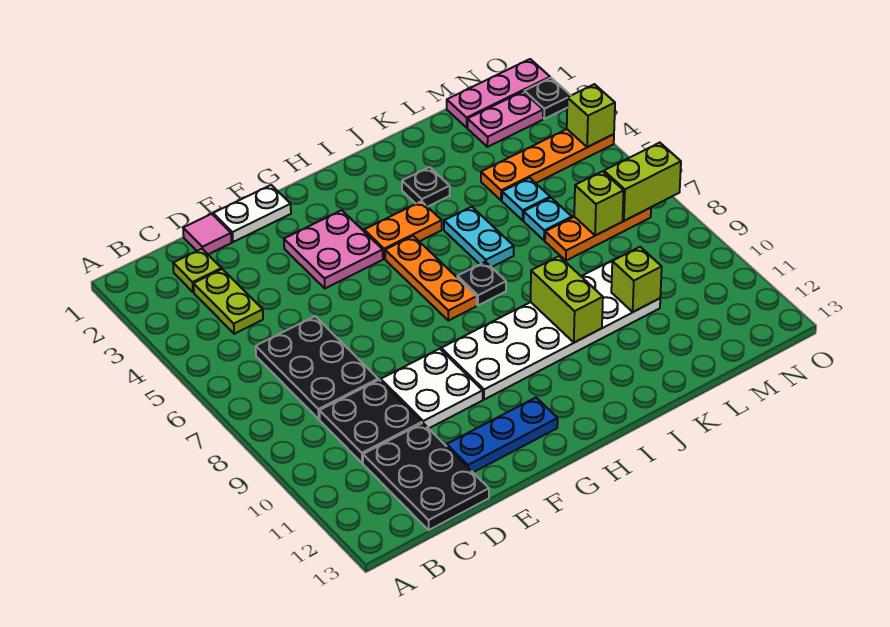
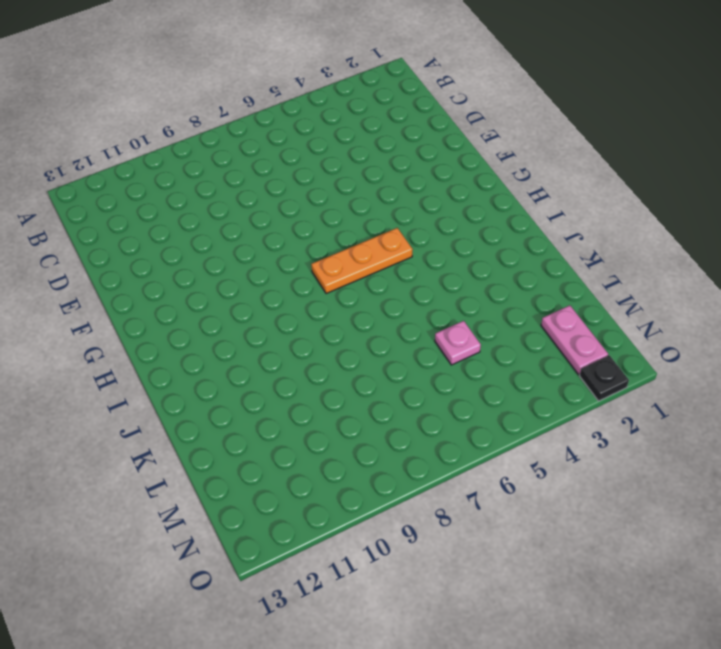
pink plate L5 level 1 -> cyan plate L5 level 1
none -> lime plate C2 level 1
none -> lime plate C3:C4 level 1
none -> black plate C6:D8 level 1

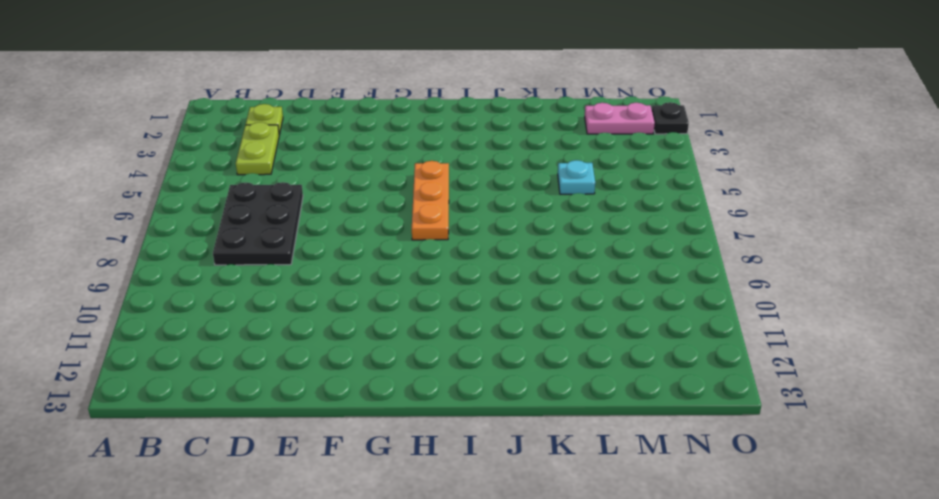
none -> black plate C9:D10 level 1
none -> black plate C11:D13 level 1
none -> pink tile D1 level 1

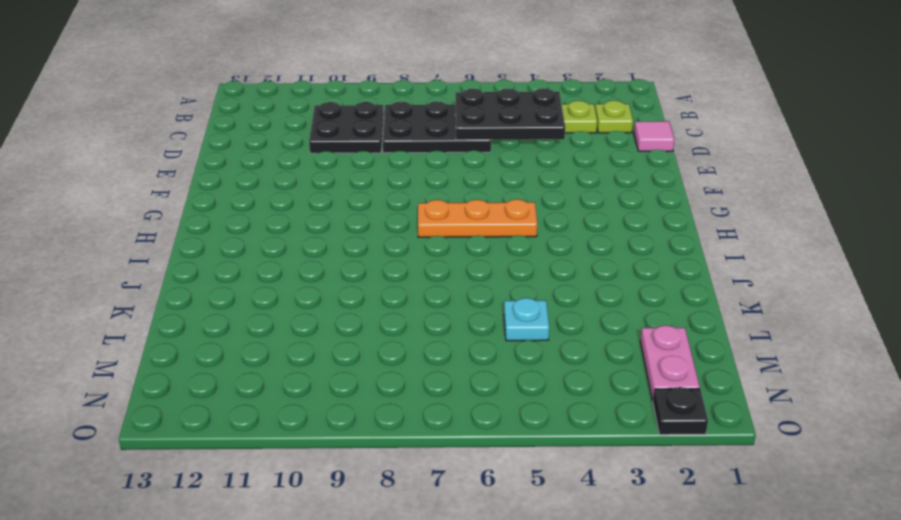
black plate C4:D6 level 2 -> black plate C11:D13 level 1
none -> white plate E1:F1 level 1
none -> white plate E9:F10 level 1
none -> blue plate E12:G12 level 1

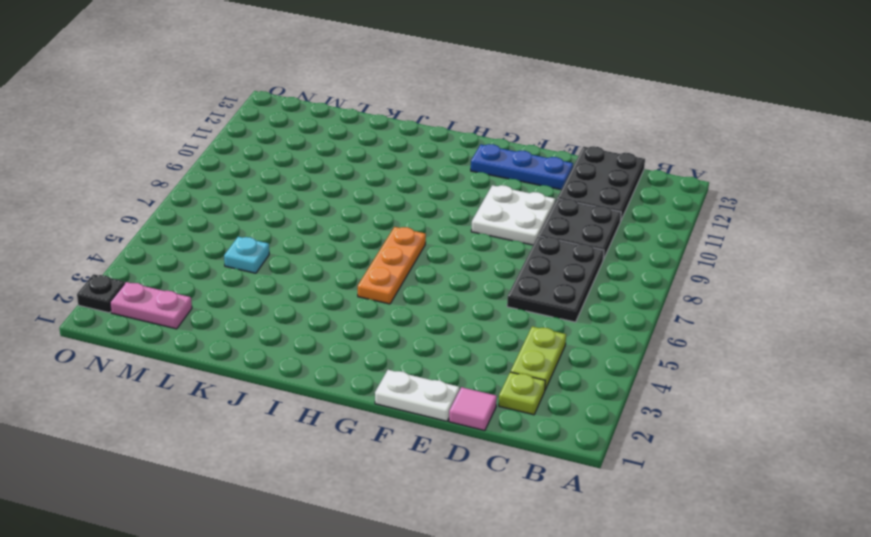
none -> pink plate F3:G4 level 1
none -> white plate G9:L10 level 1
none -> orange plate H4:I4 level 1

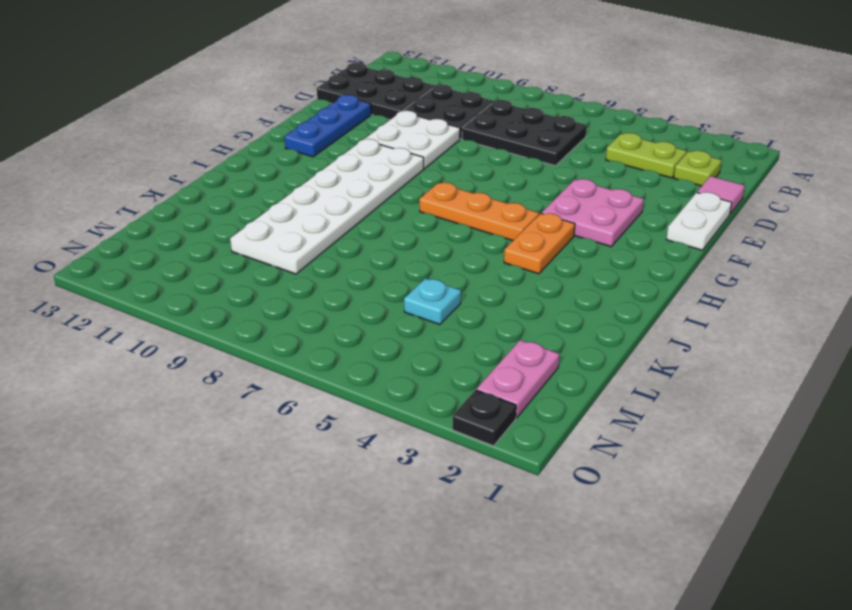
none -> black plate I7 level 1
none -> black plate J3 level 1
none -> cyan plate J5:J6 level 1

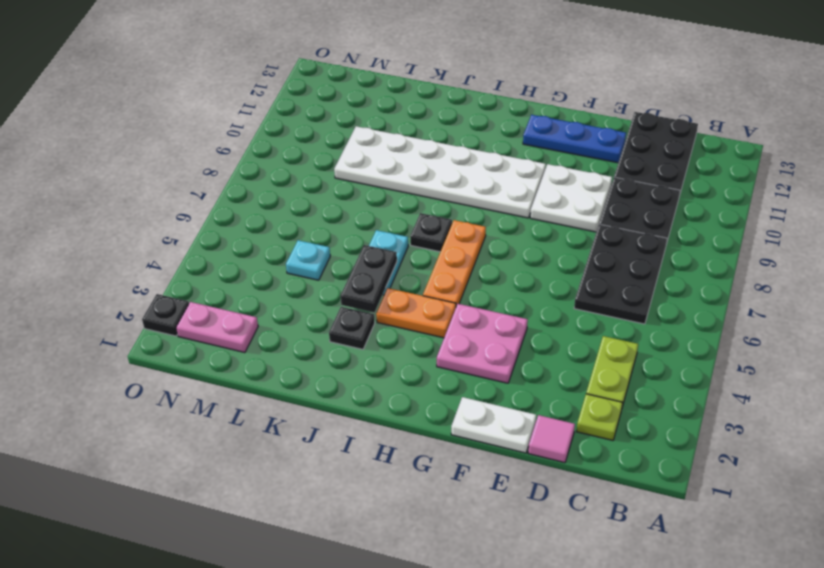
black plate J4:J5 level 2 -> none
none -> orange plate L4:O4 level 1
none -> cyan plate L6 level 1
none -> orange plate L7:N7 level 1

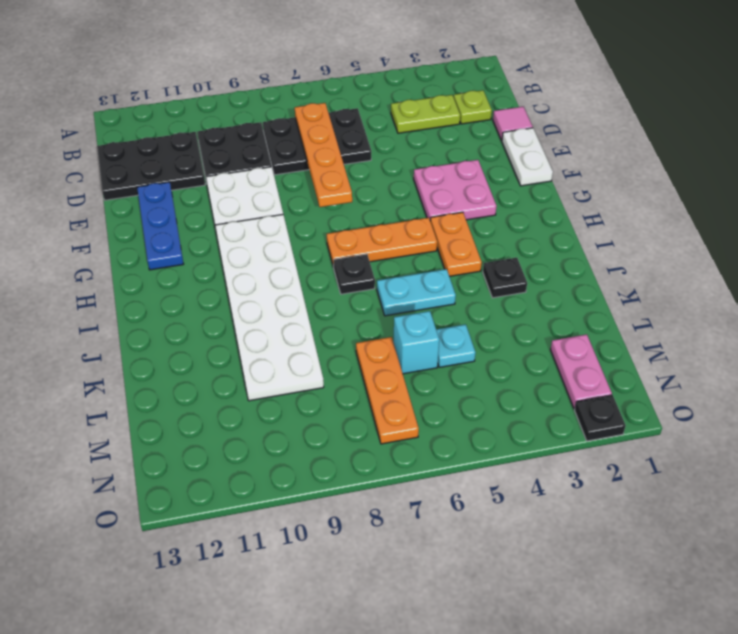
orange plate C7:F7 level 2 -> orange plate L4:O4 level 1
cyan brick L6 level 1 -> cyan plate L6 level 1
none -> pink plate M1:O1 level 1
none -> lime brick J9:J10 level 2
none -> lime brick L10 level 2

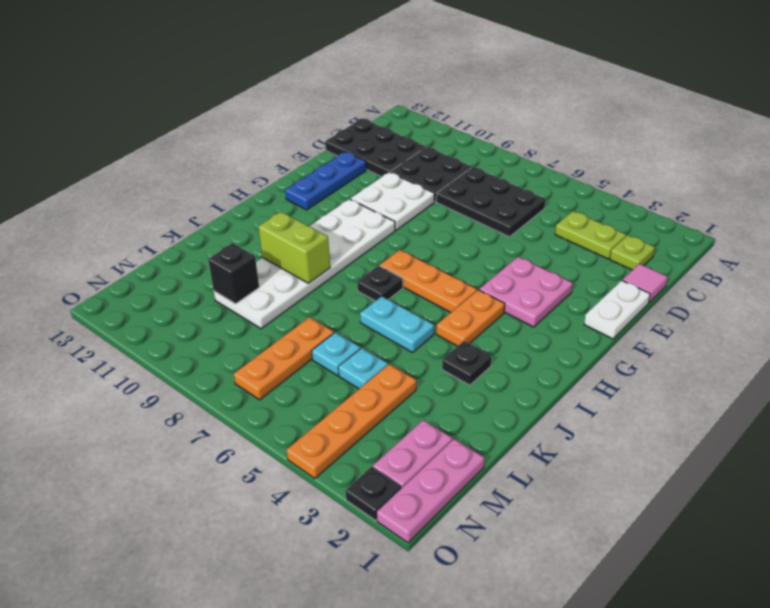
black brick L10 level 2 -> lime brick L10 level 2
none -> lime brick M7 level 2
none -> lime brick N7:O7 level 2
none -> lime brick O4 level 2

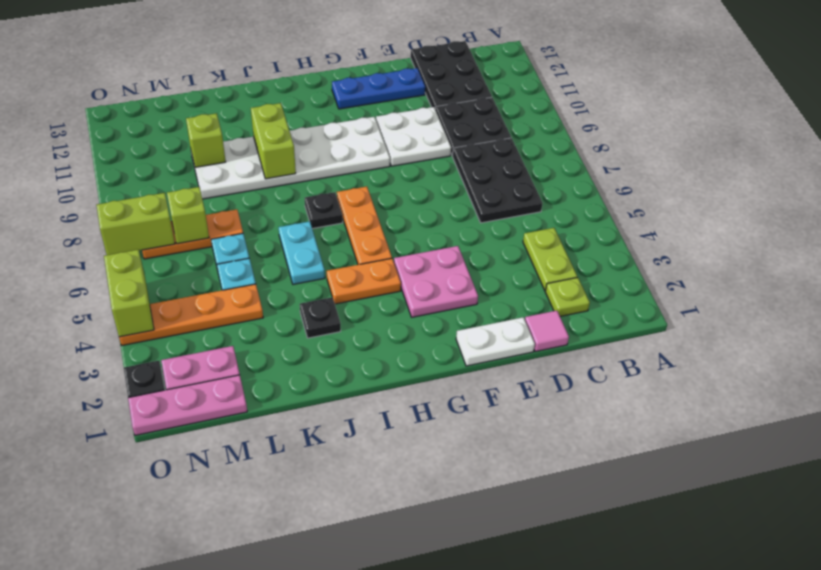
lime brick O4:O5 level 2 -> lime brick O4 level 2

